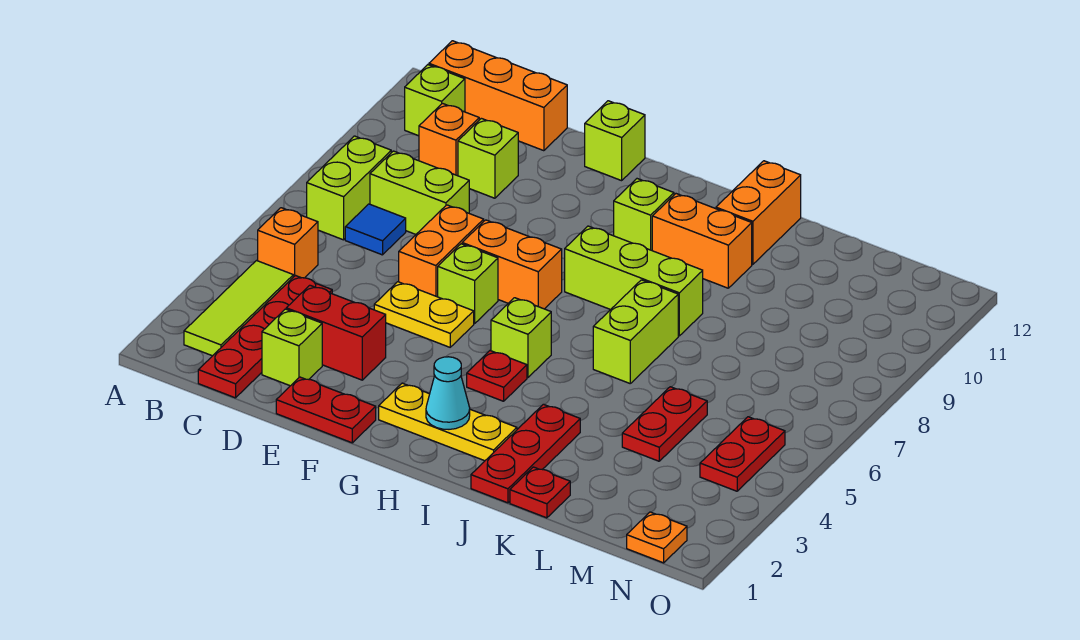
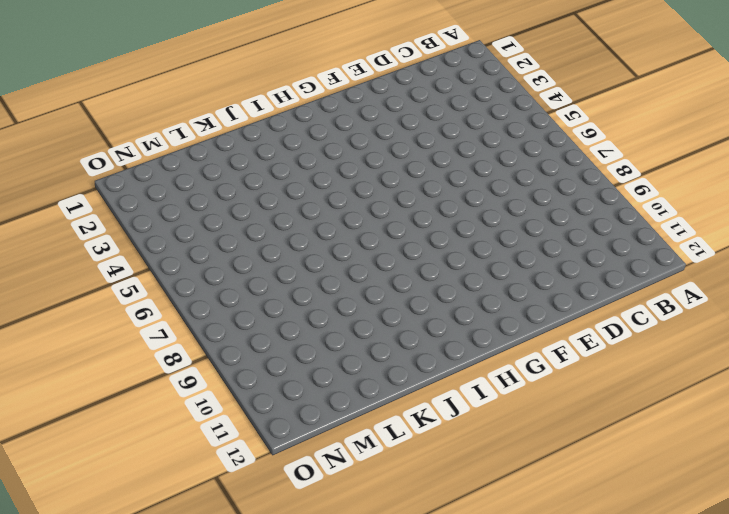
none -> lime tile B2:B4 level 1
none -> orange brick B5 level 1
none -> lime brick B7:B8 level 1
none -> lime brick B11 level 1

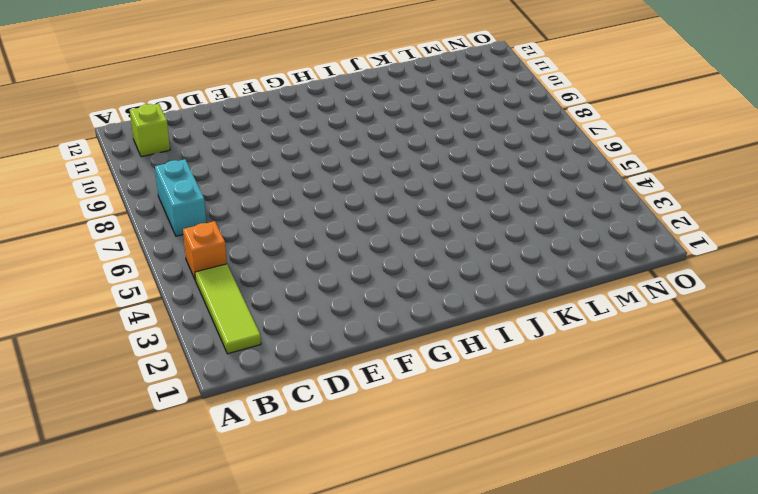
cyan brick B7:B8 level 1 -> lime brick B7:B8 level 1
none -> orange brick B12:D12 level 1
none -> red plate C1:C4 level 1
none -> blue tile C7 level 1
none -> lime brick C8:D8 level 1

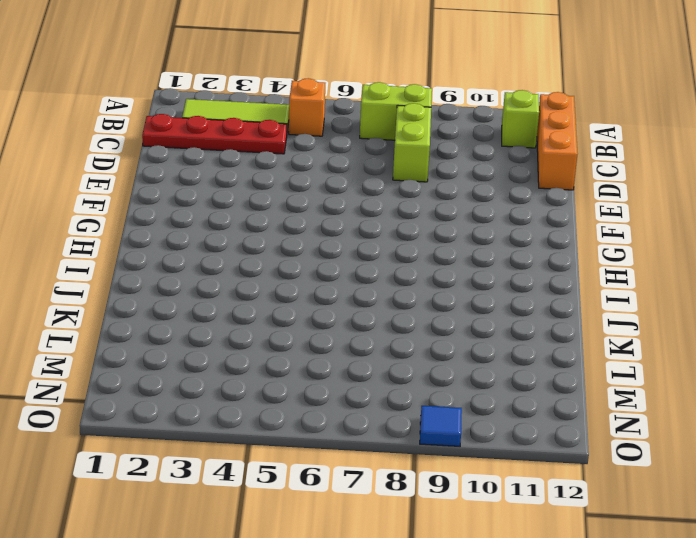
blue tile O9 level 1 -> blue tile C7 level 1
none -> orange brick C10 level 1
none -> lime brick D2 level 1
none -> red brick D3:E3 level 1
none -> lime brick D10 level 1

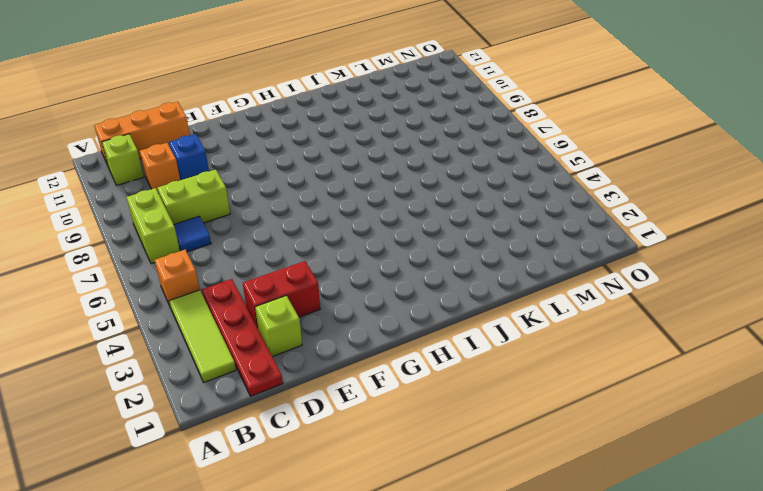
blue brick D10 level 1 -> lime brick D10 level 1
none -> red plate E1:F1 level 1
none -> yellow plate E5:F5 level 1
none -> orange brick E6:E7 level 1
none -> lime brick F6 level 1

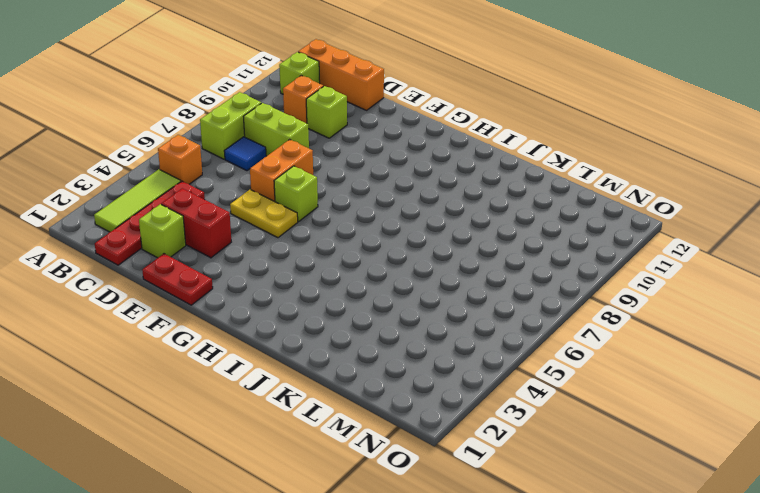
none -> orange brick F7:G7 level 1
none -> lime brick F12 level 1
none -> yellow plate G2:I2 level 1
none -> red plate H4 level 1

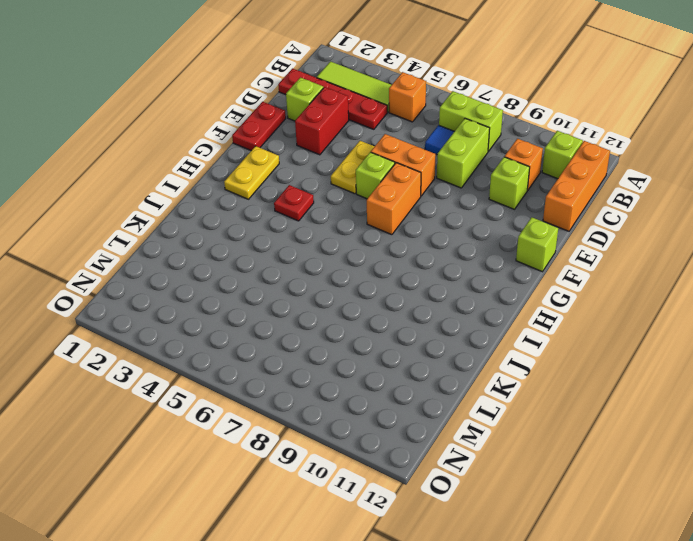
yellow plate G2:H2 level 1 -> yellow plate G2:I2 level 1
none -> lime brick H5 level 1
none -> lime brick H8:J8 level 1
none -> lime brick H10 level 1
none -> orange brick I10:J10 level 1

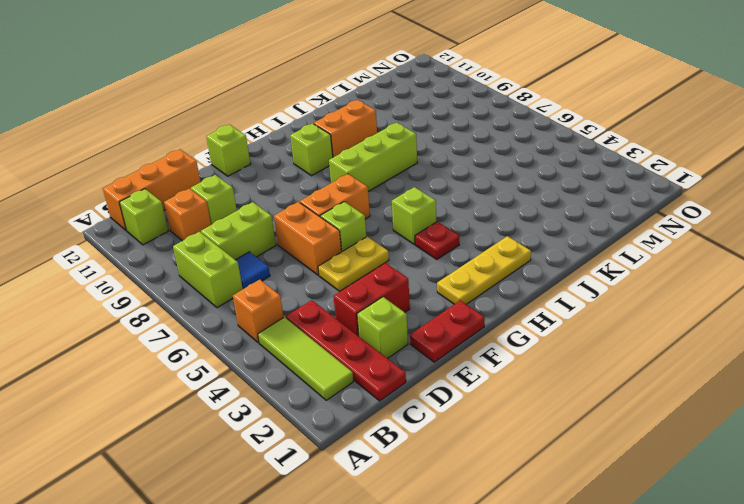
none -> red plate J1:J3 level 1
none -> lime brick J6:J7 level 1
none -> orange brick J11:J12 level 1
none -> red plate K1 level 1

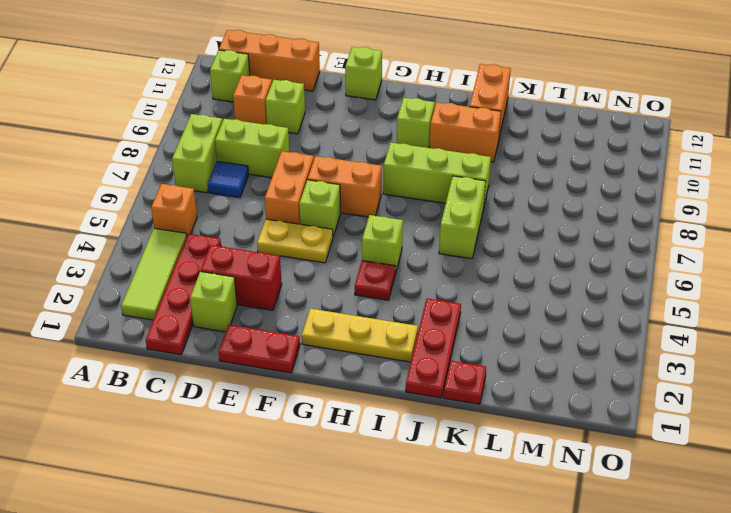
none -> red plate L4:L5 level 1
none -> orange plate N1 level 1
none -> red plate N4:N5 level 1
none -> cyan cone H2 level 2

